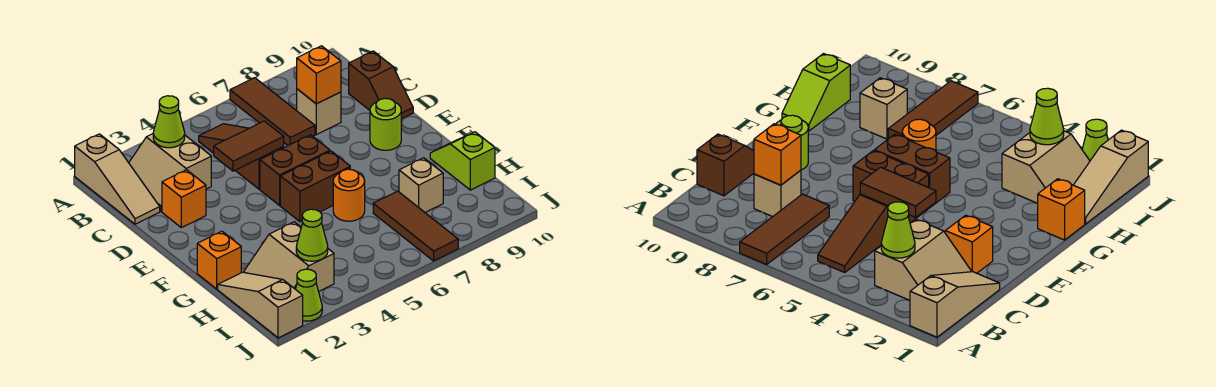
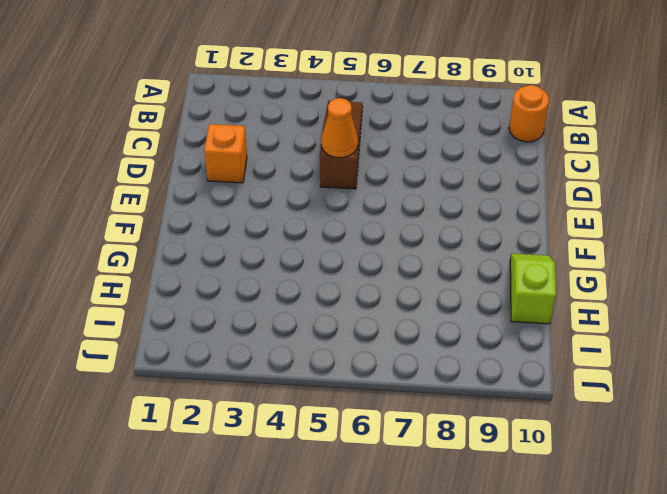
orange round brick B10 level 1 -> orange round brick G6 level 1
orange cone D5 level 2 -> brown tile D4:D5 level 2
none -> tan slope A1:C1 level 1 top A
none -> brown tile A7:C7 level 1
none -> tan slope B2:C3 level 1 top 3

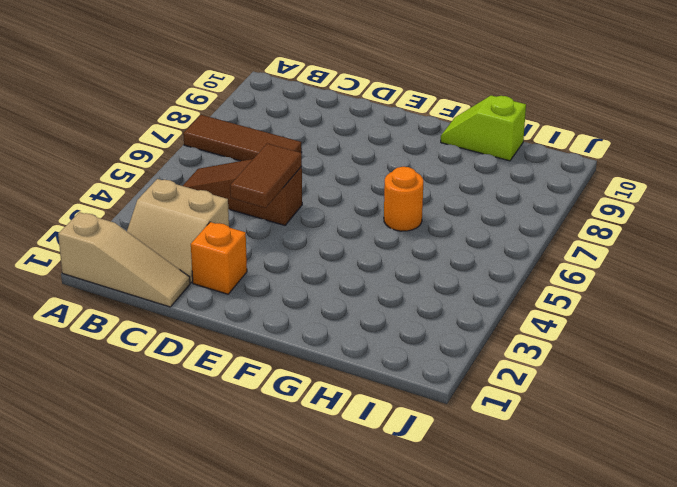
none -> tan brick C8 level 1
none -> brown slope C10:D10 level 1 top C
none -> brown brick E5:E6 level 1

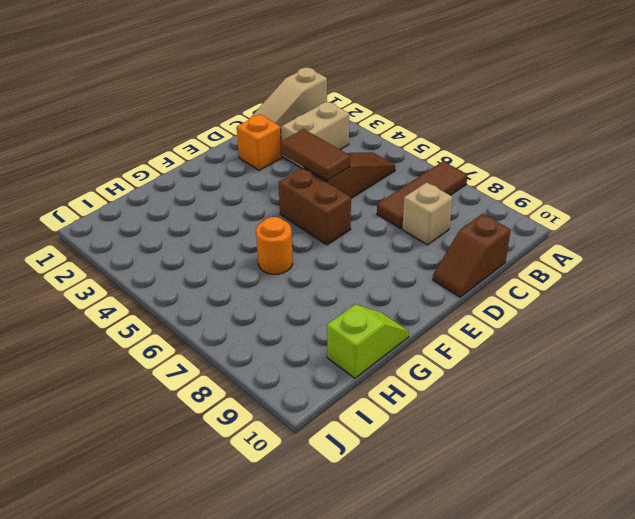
none -> lime round brick E9 level 1
none -> brown brick F5:F6 level 1
none -> orange brick G1 level 1

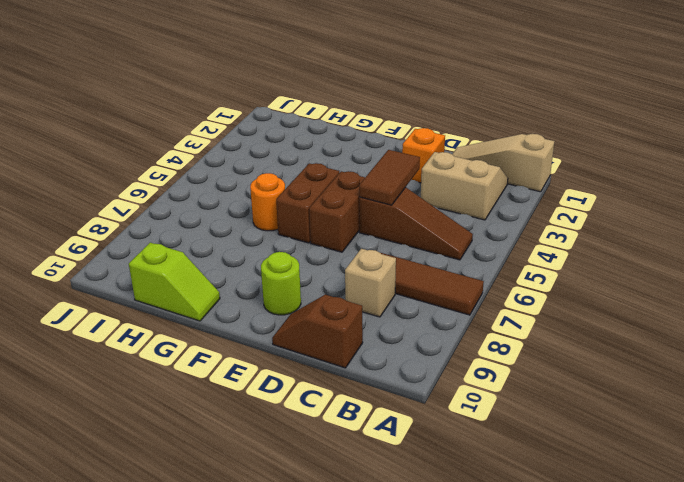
none -> orange brick G1 level 1
none -> tan slope H1:J1 level 1 top J
none -> tan slope H2:I3 level 1 top 3

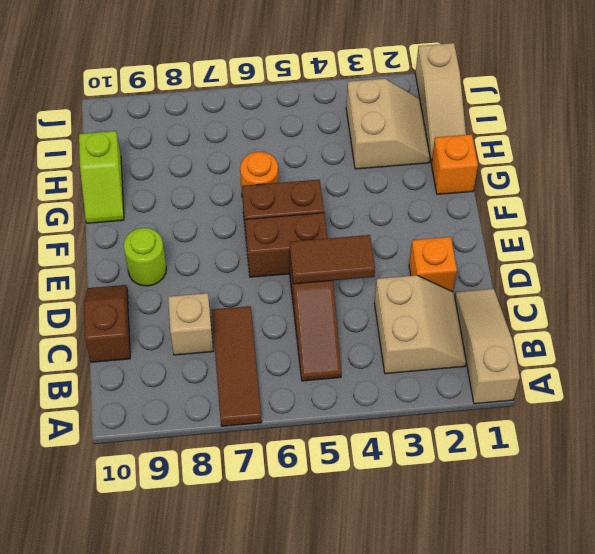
none -> brown tile H7:J7 level 1
none -> tan brick H8 level 1
none -> lime cone J2 level 1

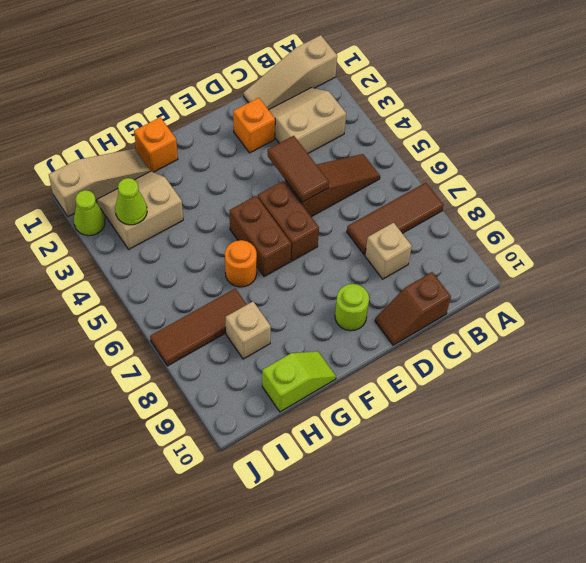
none -> lime cone B3 level 2
none -> orange brick C8 level 2

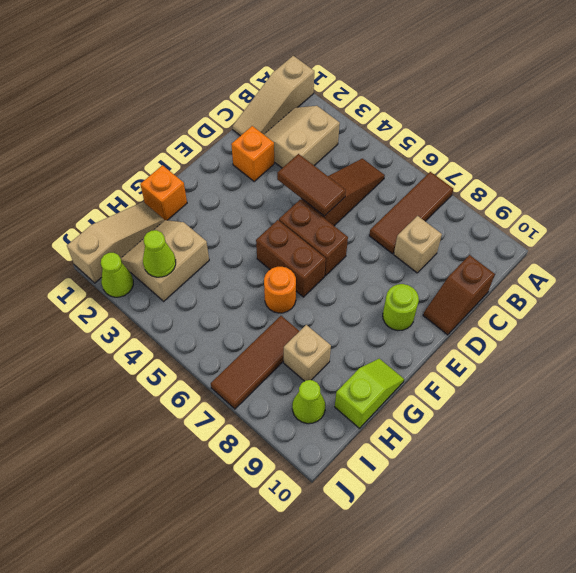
lime cone I9 level 1 -> lime cone B3 level 2
none -> orange brick C8 level 2

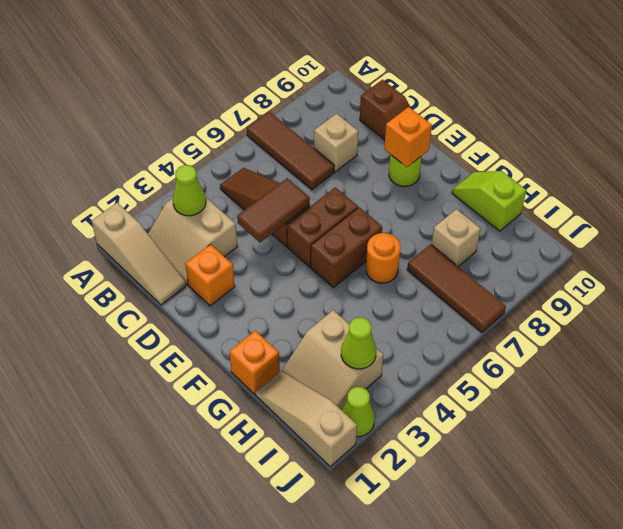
orange brick E9 level 2 -> orange brick C8 level 2

